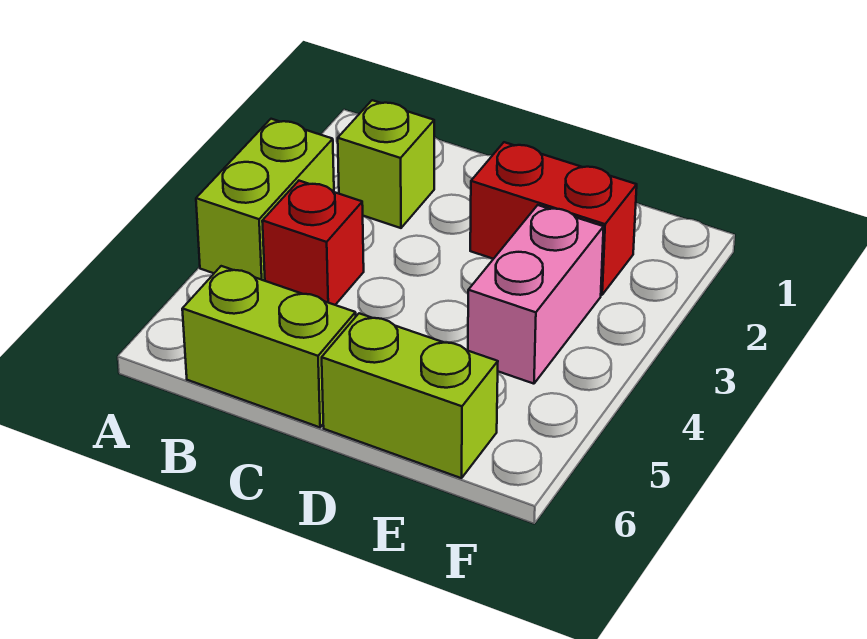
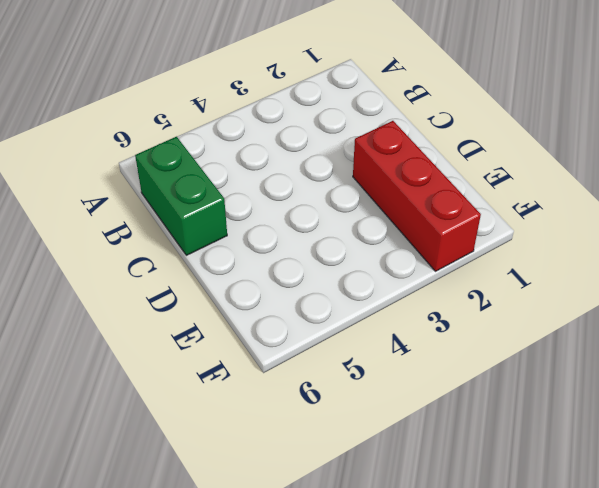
green brick B6:C6 level 1 -> lime brick B6:C6 level 1
red brick D2:F2 level 1 -> red brick D2:E2 level 1
none -> lime brick A3:A4 level 1
none -> lime brick B2 level 1

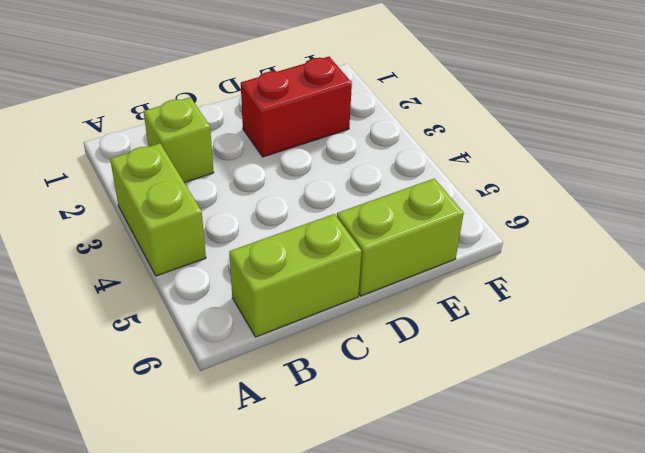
none -> red brick B4 level 1
none -> pink brick E3:E4 level 1

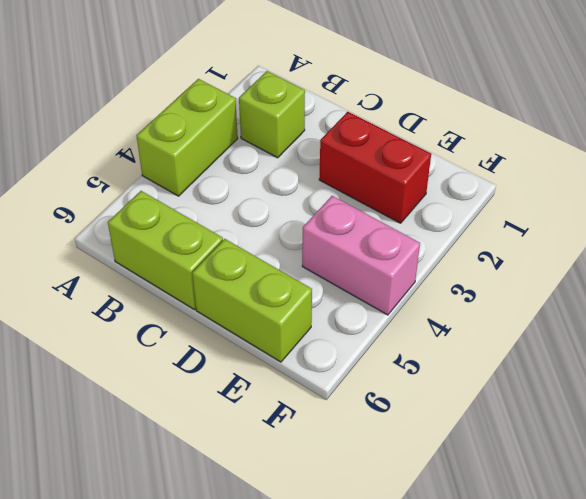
pink brick E4:F4 level 1 -> pink brick E3:E4 level 1
none -> red brick B4 level 1

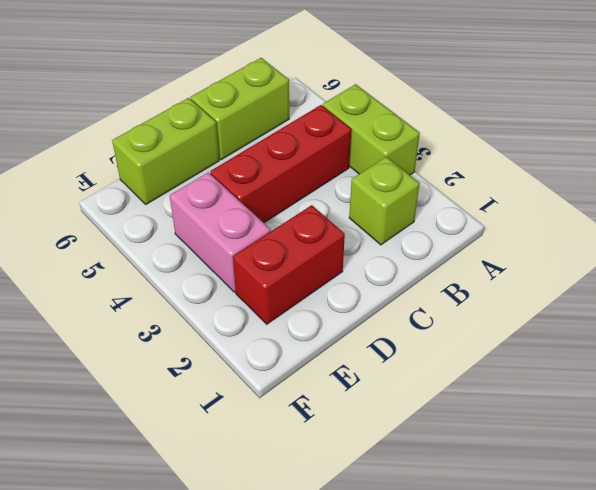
red brick B4:D4 level 1 -> red brick B4 level 1

